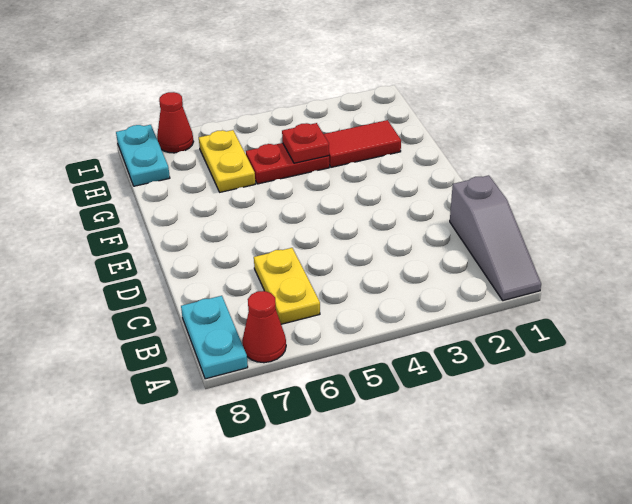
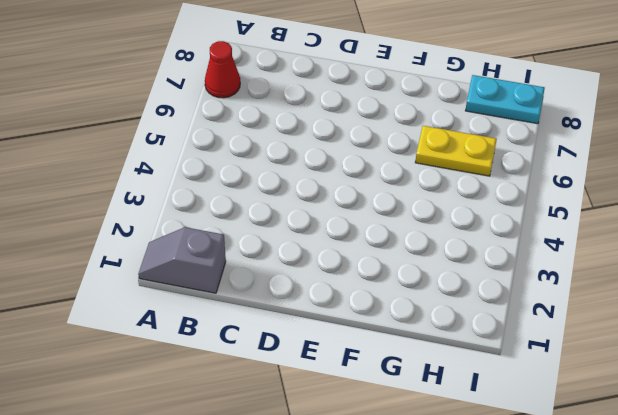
grey slope A1:B1 level 1 top B -> grey slope A1:C1 level 1 top C
none -> cyan plate A8:B8 level 1
none -> yellow plate B6:C6 level 1

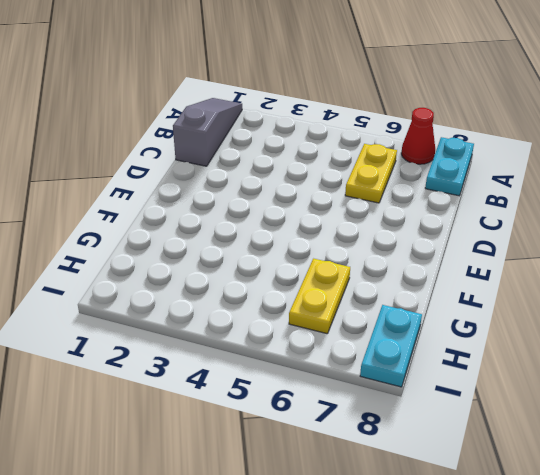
none -> red tile G2:G3 level 1
none -> red plate G4:G5 level 1

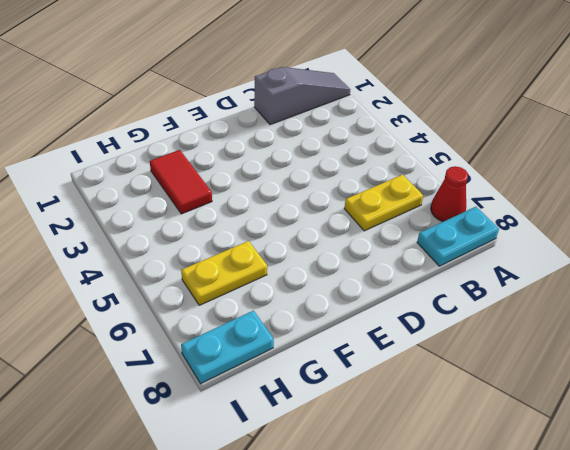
none -> red plate G4:G5 level 1
none -> red cone I7 level 1

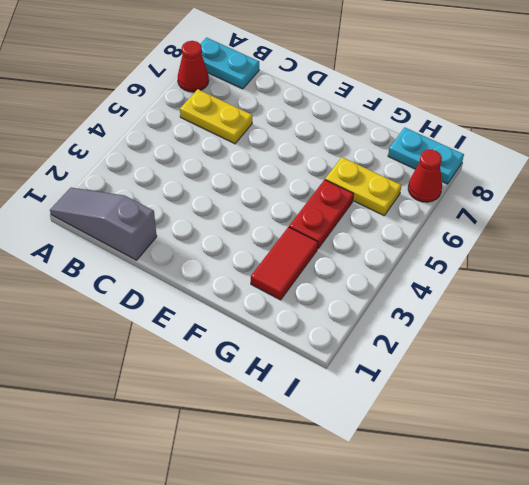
none -> red plate G4 level 2

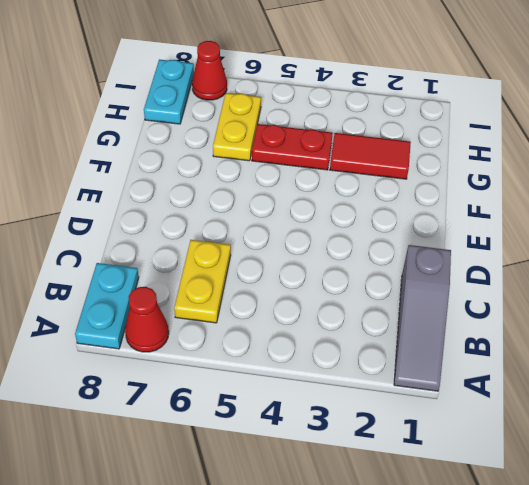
none -> red plate G4 level 2

